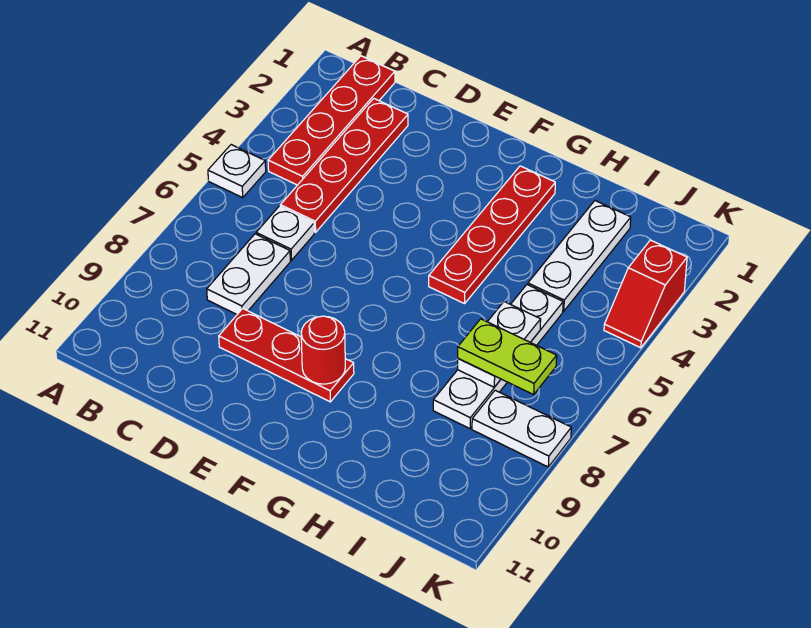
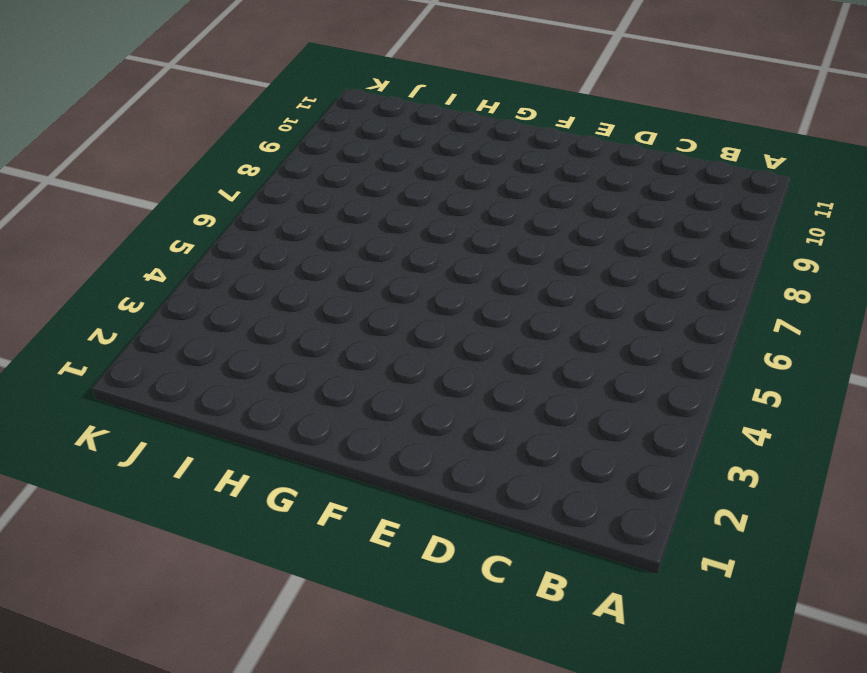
none -> white plate A5 level 1
none -> red plate B1:B4 level 1
none -> red plate C2:C5 level 1

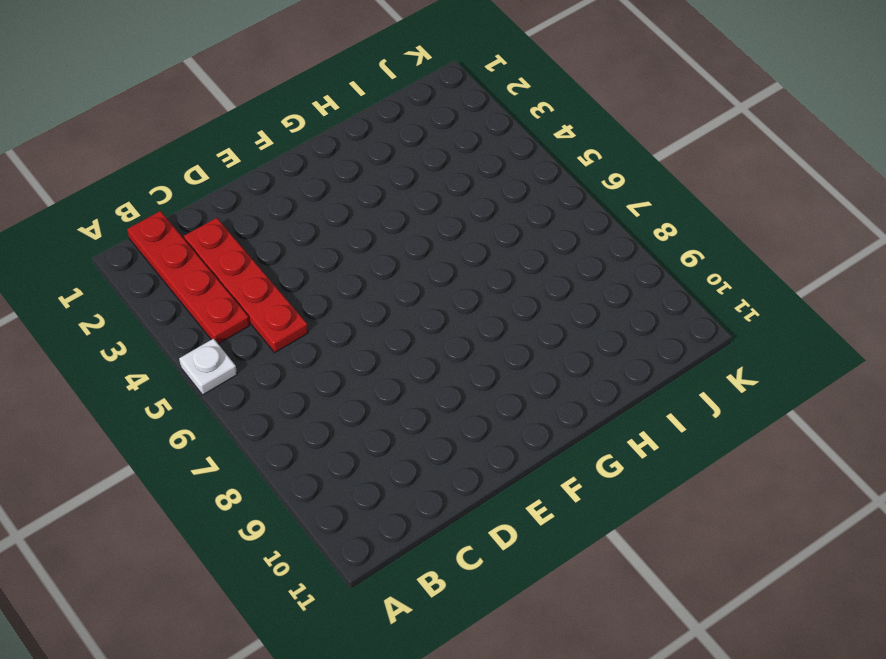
none -> white plate C6 level 1
none -> white plate C7:C8 level 1
none -> red plate D9:F9 level 1

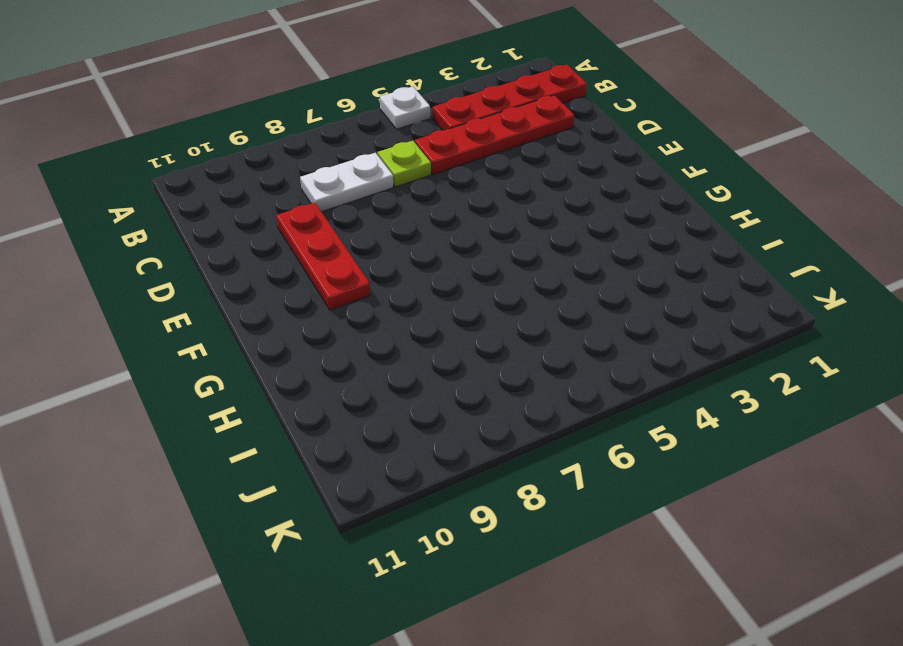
lime plate C6 level 1 -> white plate C6 level 1
none -> red plate G2:G5 level 1
none -> white plate I2:I4 level 1
none -> white plate I5:I8 level 1

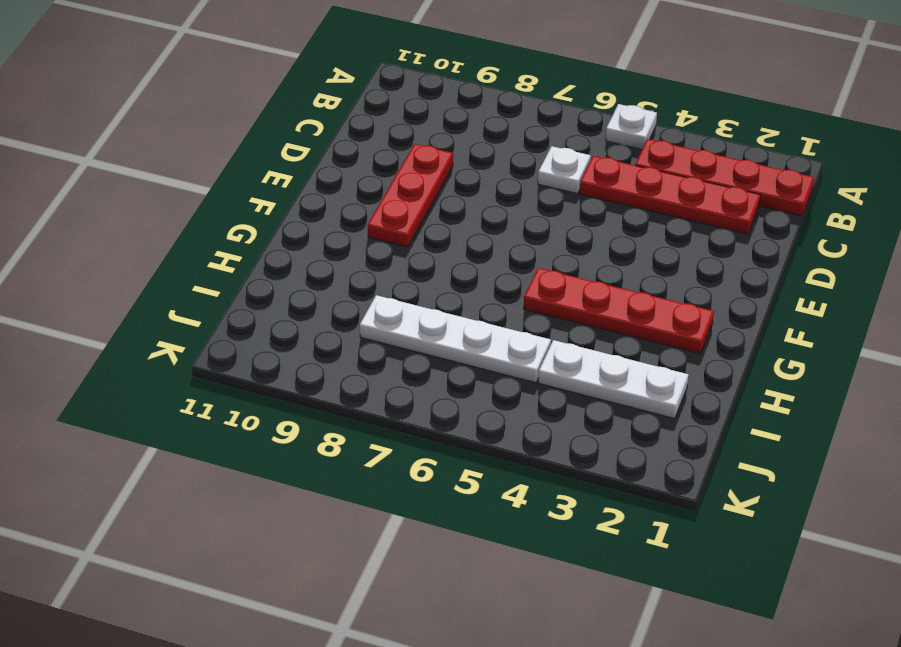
none -> white plate C7:C8 level 1
none -> white plate J8:K8 level 1
none -> red slope K3:K4 level 1 top 3

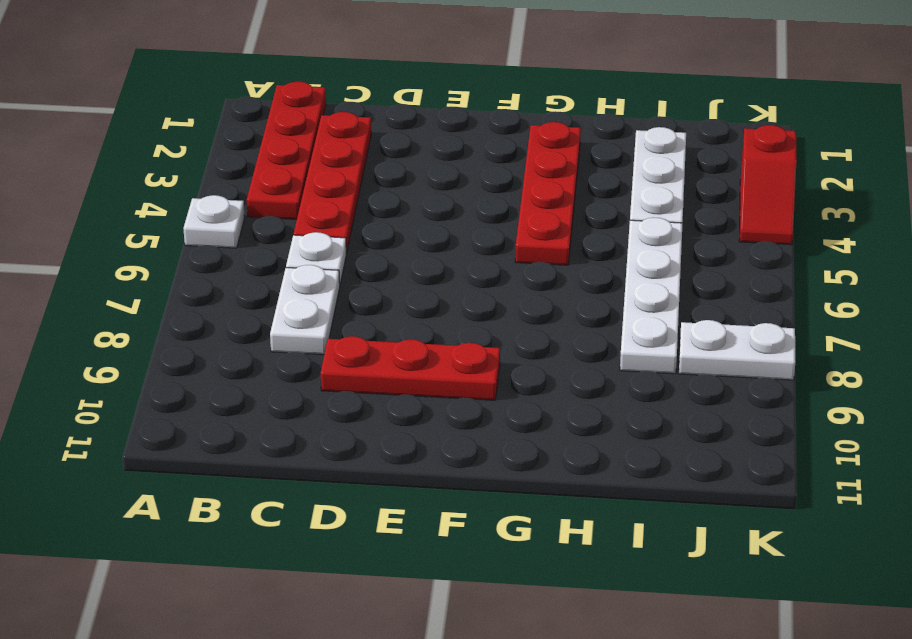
none -> red round brick F9 level 2
none -> white plate I6:I7 level 2
none -> lime plate I7:J7 level 3

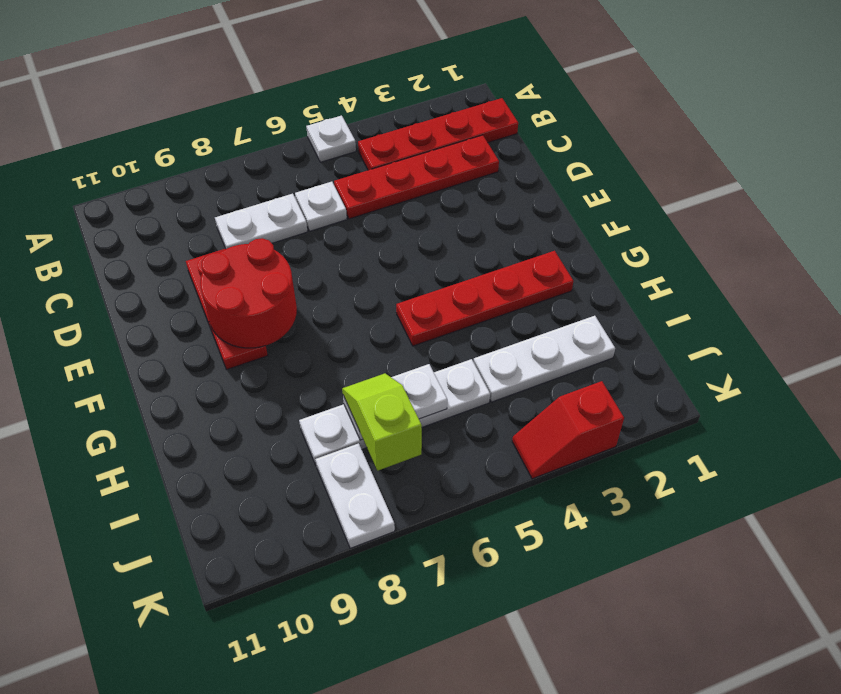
red round brick E8:F9 level 2 -> red round brick F9 level 2
lime slope I7:J7 level 3 top J -> lime plate I7:J7 level 3

